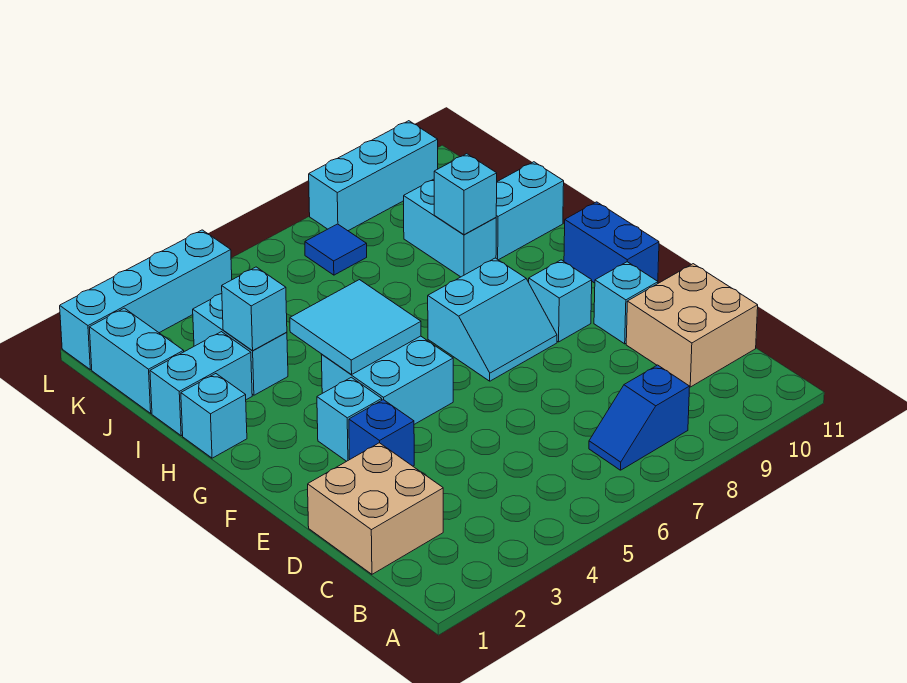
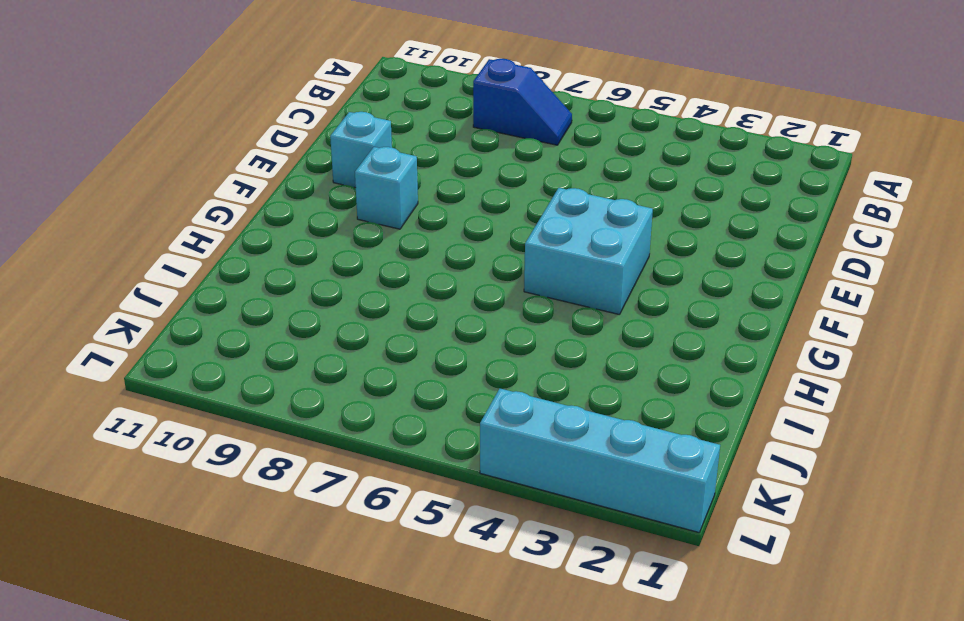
none -> tan brick C1:D2 level 1
none -> tan brick C10:D11 level 1
none -> blue brick E3 level 1

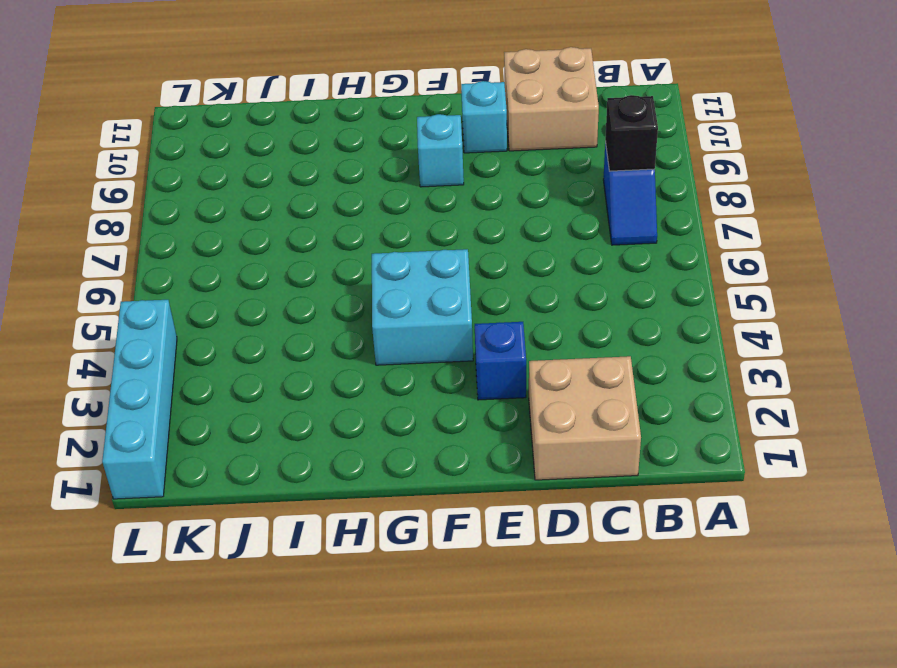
black brick B8 level 2 -> none
none -> cyan brick F3 level 1
none -> cyan slope F7:G8 level 1 top G
none -> blue brick F11:G11 level 1

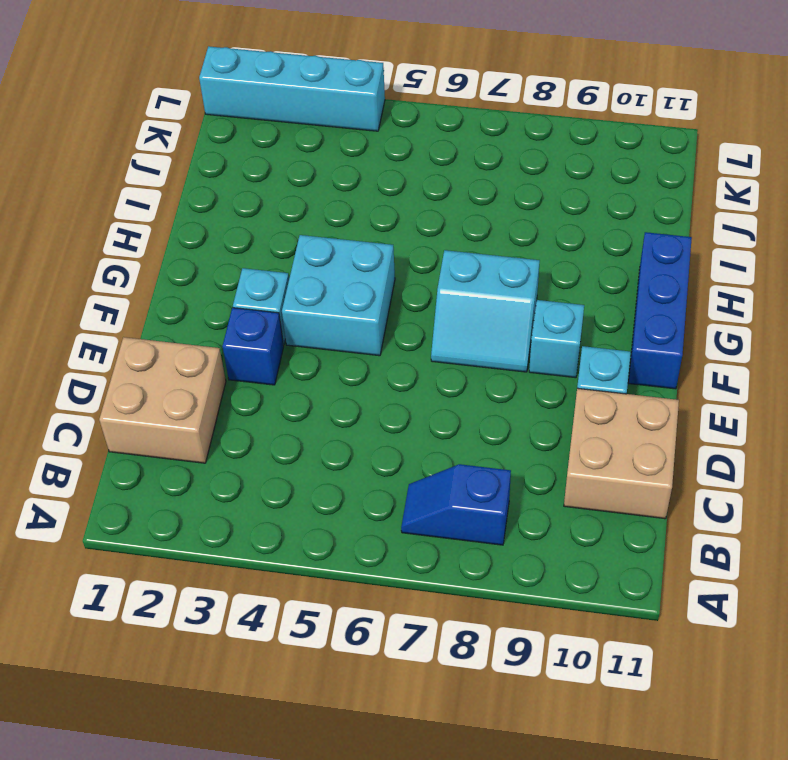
blue brick F11:H11 level 1 -> blue brick F11:G11 level 1
none -> cyan brick H1 level 1
none -> cyan brick I1:I2 level 1
none -> cyan brick I3:J3 level 1

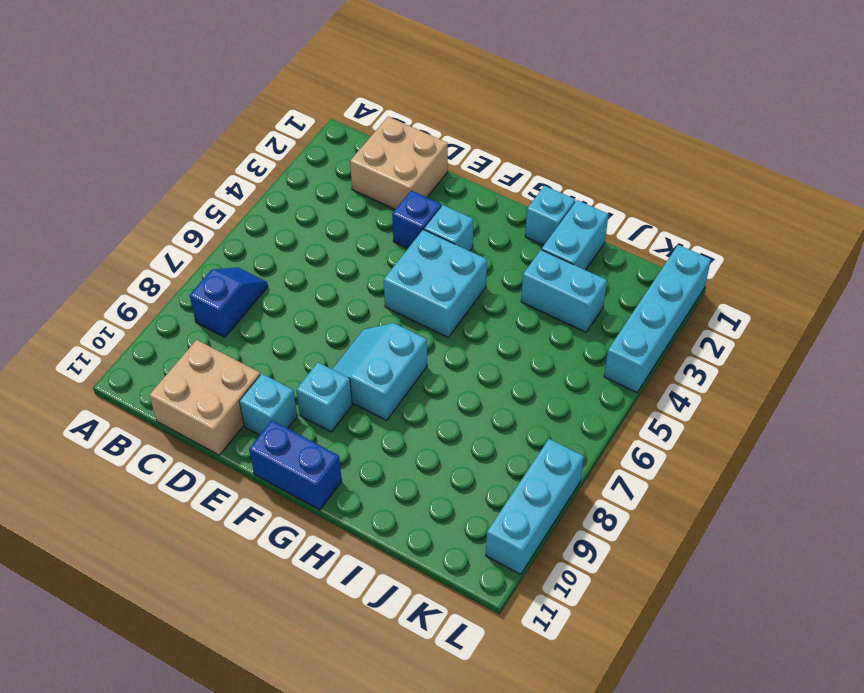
none -> cyan brick I9:J9 level 1
none -> cyan brick I10:I11 level 1
none -> cyan brick J1:K1 level 1

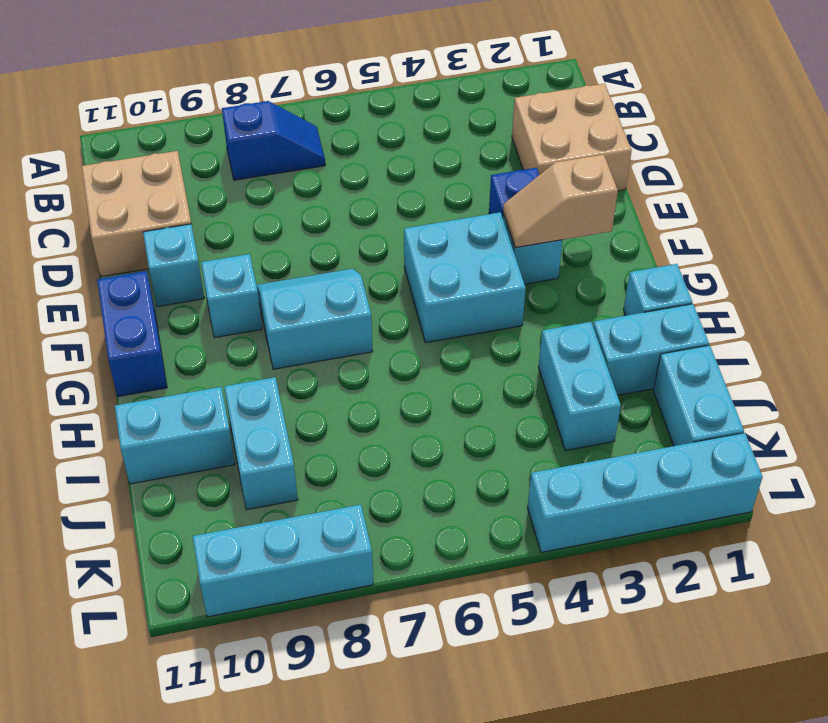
tan slope F2:F3 level 2 top 2 -> none
none -> blue tile K7 level 1
none -> cyan tile G4:H5 level 2
none -> cyan brick I3 level 2

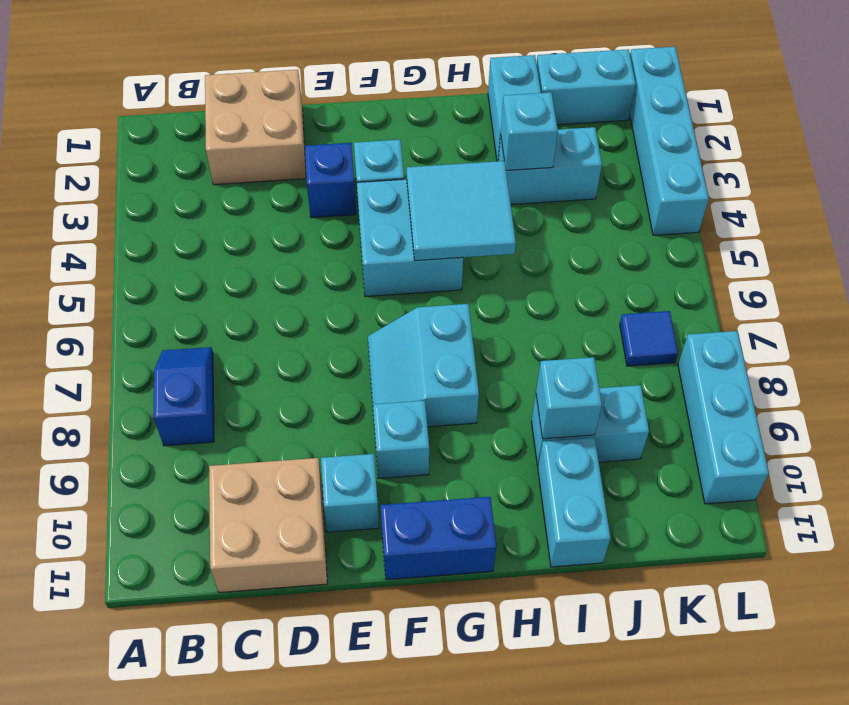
none -> cyan brick H1 level 1

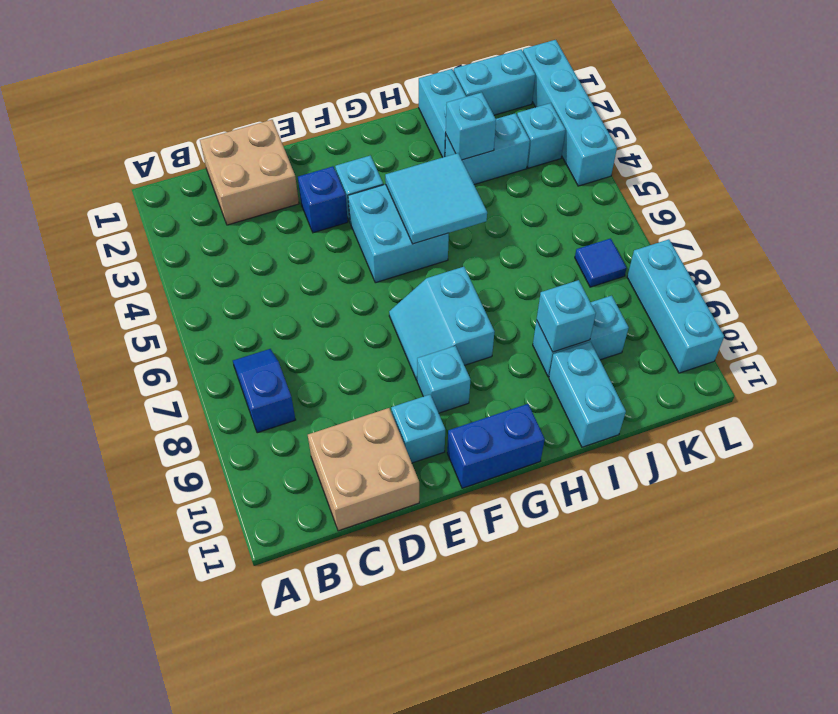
cyan brick K3 level 1 -> cyan brick H1 level 1

